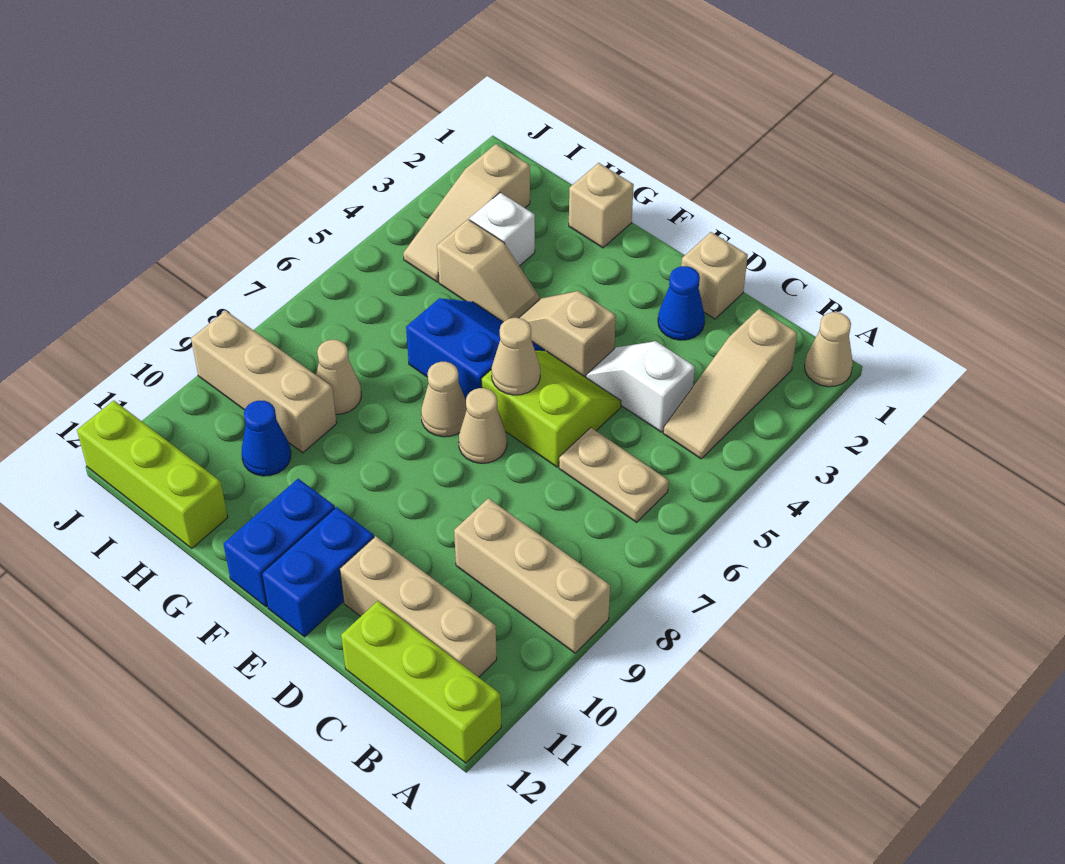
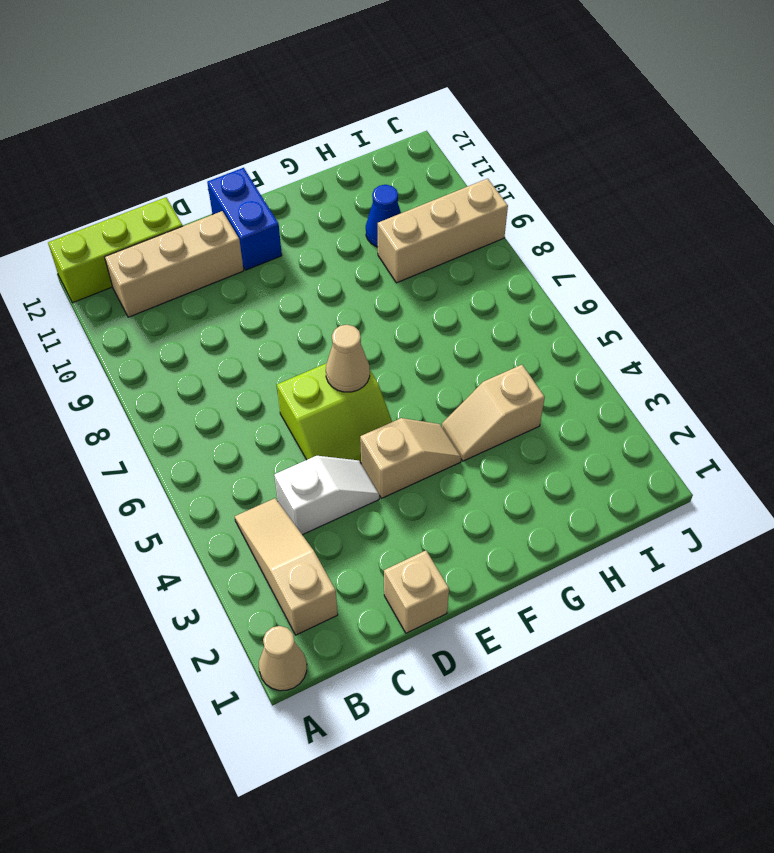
none -> tan brick A9:C9 level 1
none -> tan plate B6:C6 level 1
none -> blue cone D2 level 1

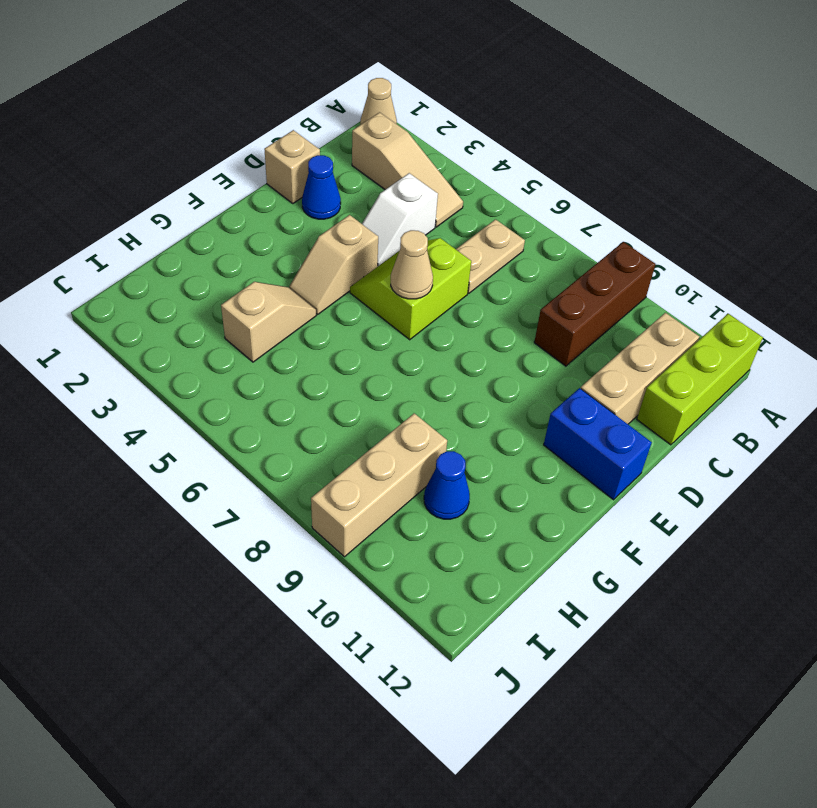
brown brick A9:C9 level 1 -> tan brick A9:C9 level 1
none -> tan cone E7 level 1
none -> blue slope F5:G6 level 1 top 6
none -> tan cone F7 level 1

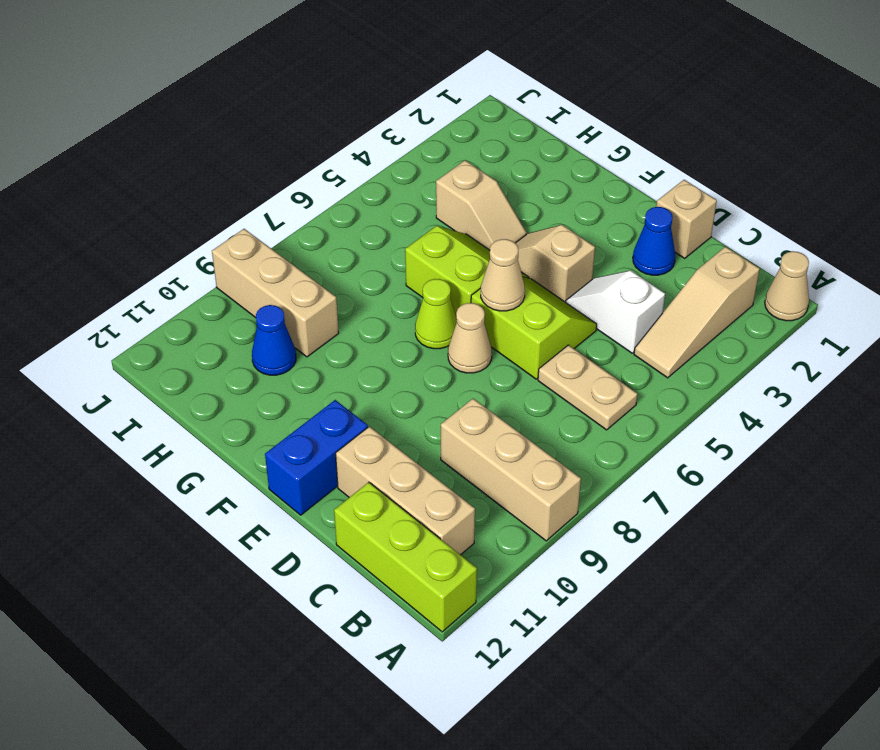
lime slope F5:G6 level 1 top 6 -> blue slope F5:G6 level 1 top 6
lime cone F7 level 1 -> tan cone F7 level 1
none -> blue brick F11:F12 level 1
none -> tan brick G1 level 1
none -> white brick H3 level 1

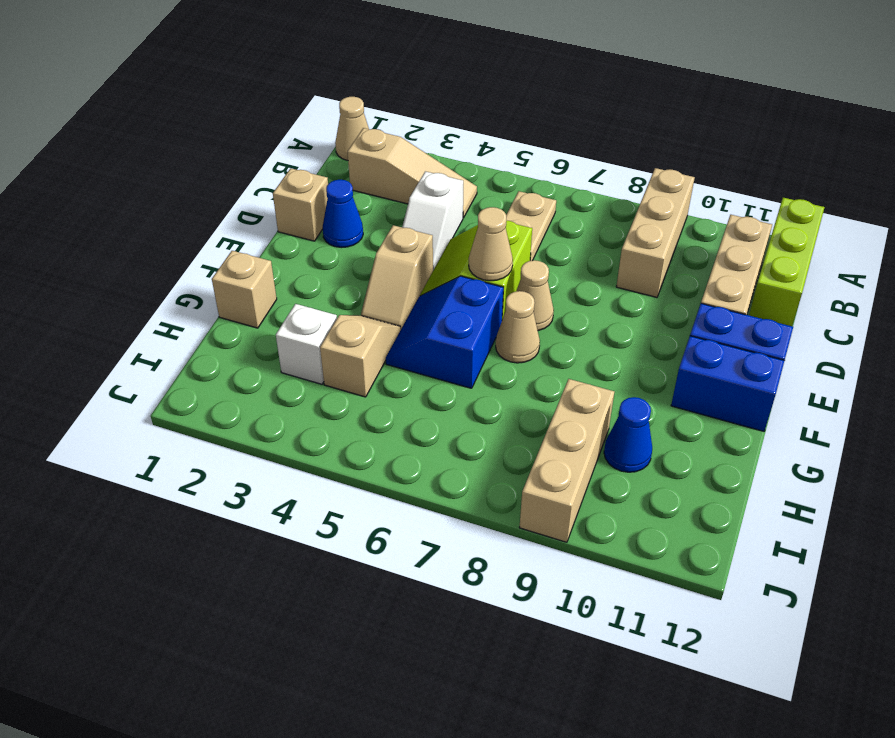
none -> tan cone H8 level 1
none -> lime brick H12:J12 level 1
none -> tan slope I2:I4 level 1 top 2

